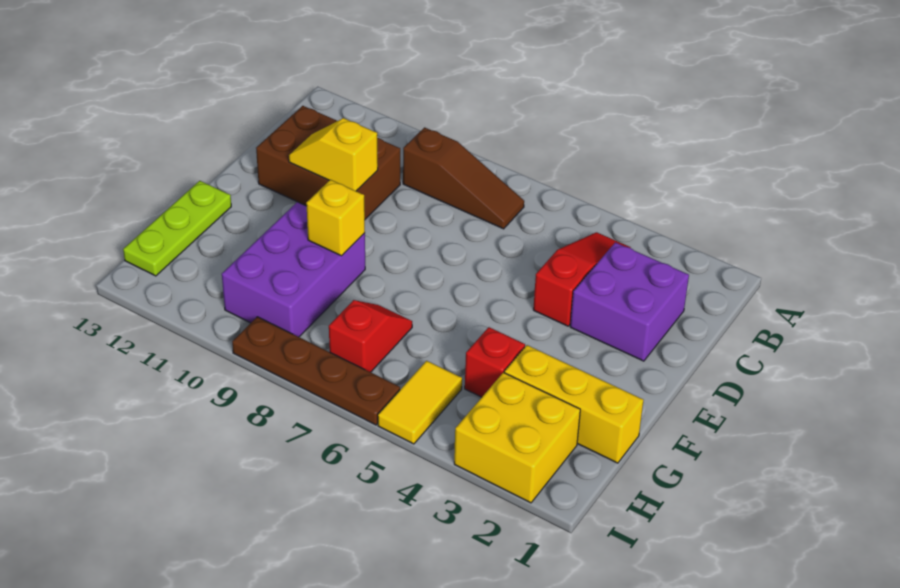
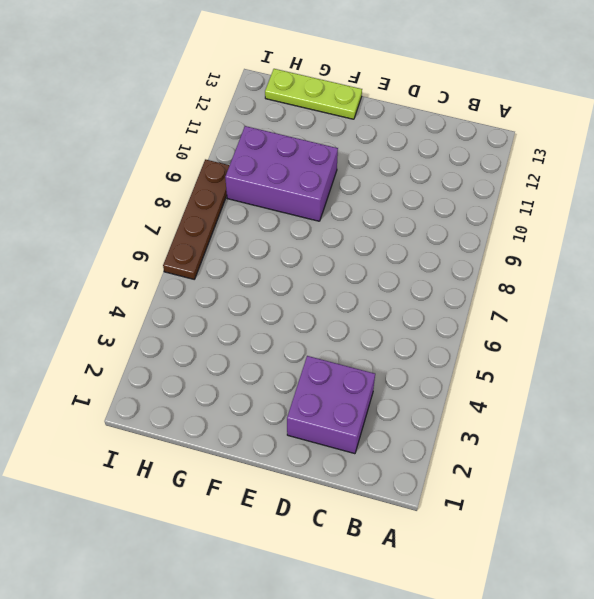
none -> red slope B4:D4 level 1 top D
none -> brown slope B7:B9 level 1 top 9
none -> brown brick C10:D12 level 1

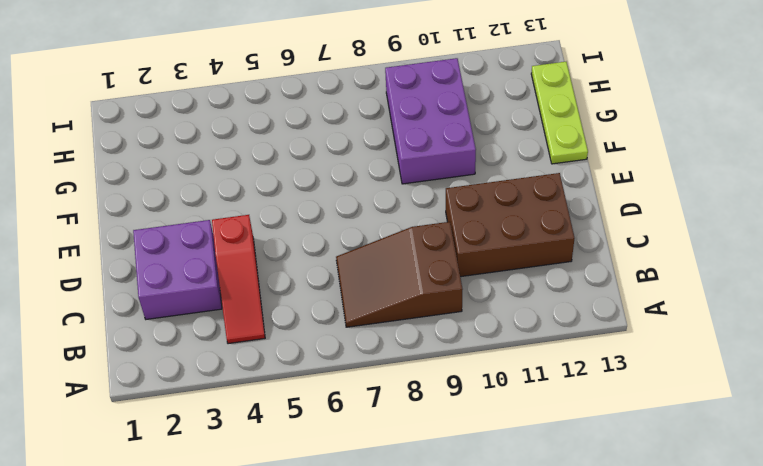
brown slope B7:C9 level 1 top 9 -> brown slope B7:B9 level 1 top 9
none -> yellow brick G1:G3 level 1
none -> red brick G4 level 1
none -> red slope G7:H7 level 1 top H

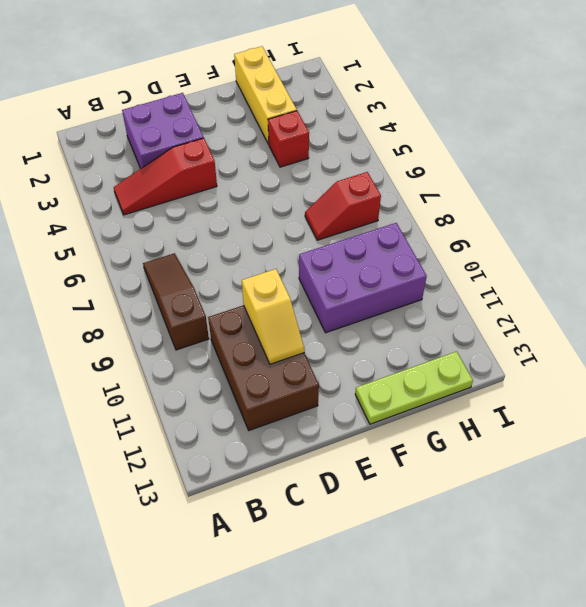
none -> yellow brick H2:I3 level 1
none -> yellow tile H5:I5 level 1
none -> brown plate I6:I9 level 1

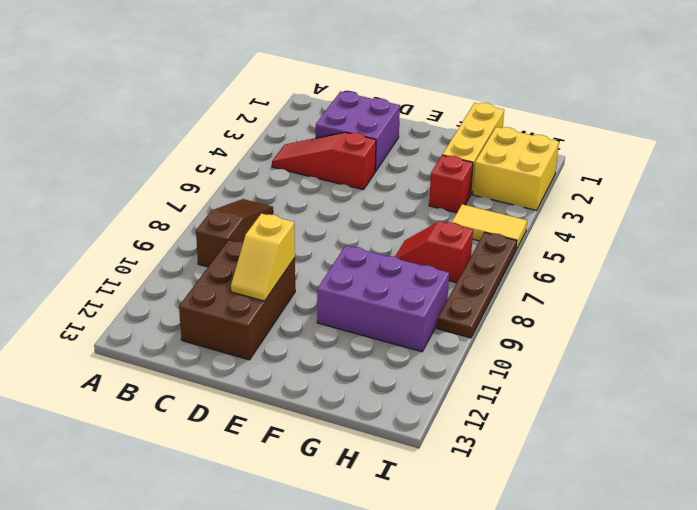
none -> lime plate F13:H13 level 1
none -> yellow brick F9 level 2

